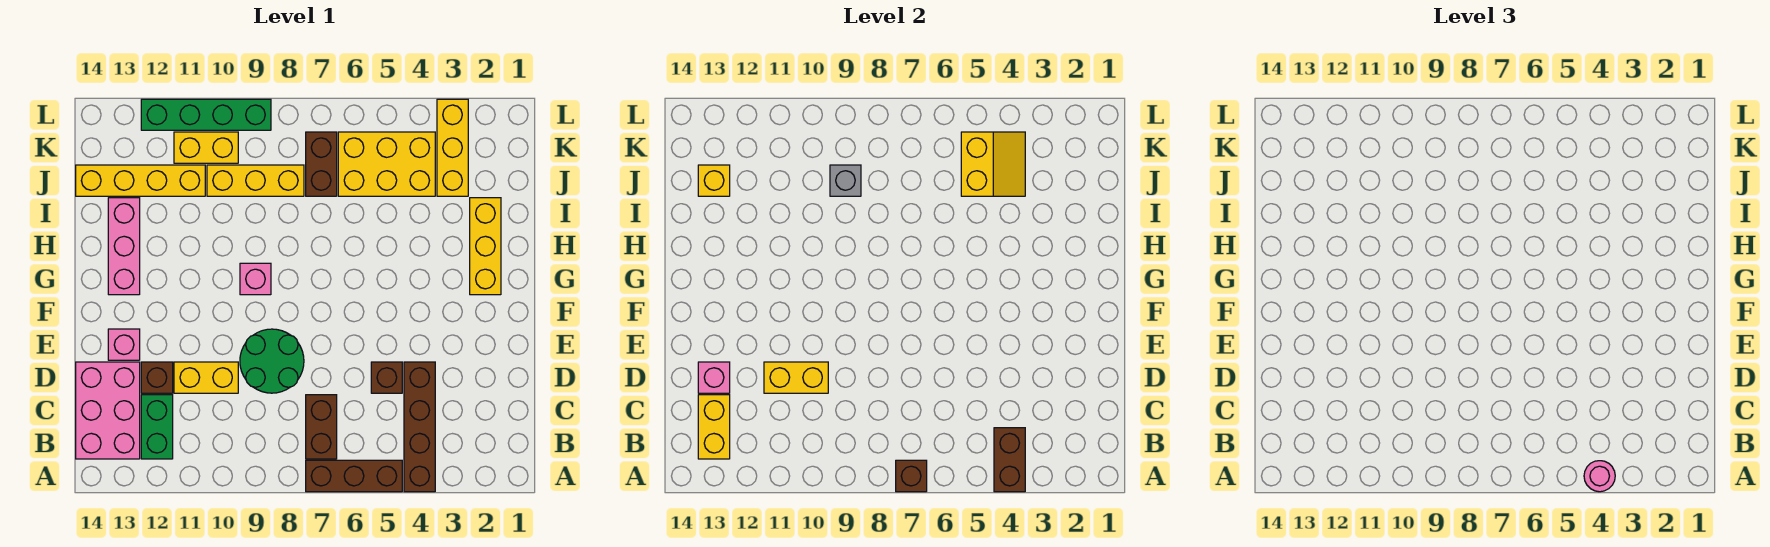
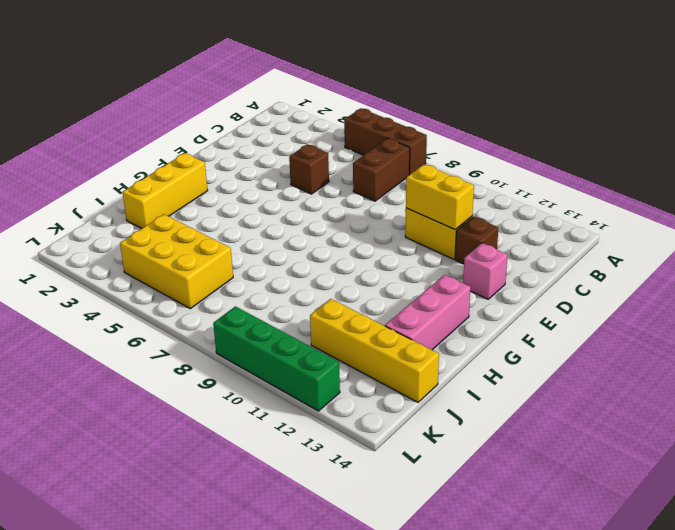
none -> brown brick A4:D4 level 1
none -> green brick B12:C12 level 1
none -> pink brick B13:D14 level 1

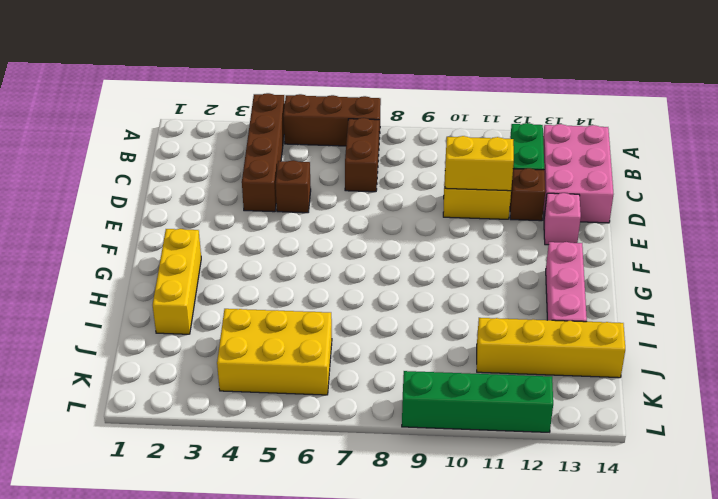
none -> green round brick D8:E9 level 1
none -> pink brick G9 level 1
none -> yellow brick J3:L3 level 1

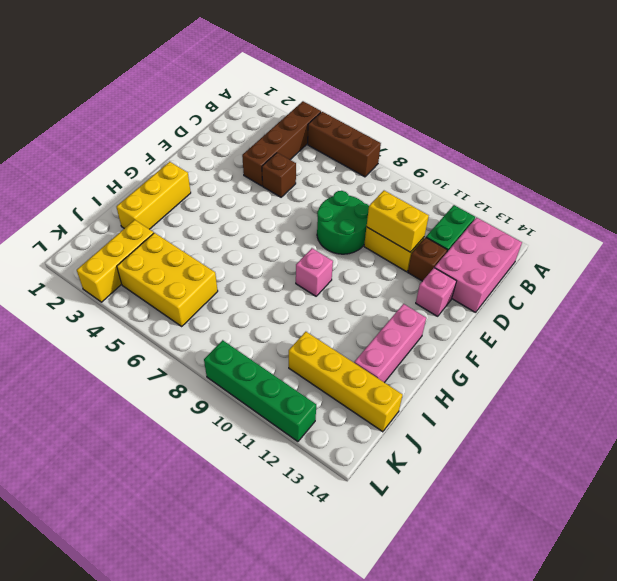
none -> brown brick B7:C7 level 1
none -> brown brick J7:K7 level 1
none -> yellow brick J8:J10 level 1

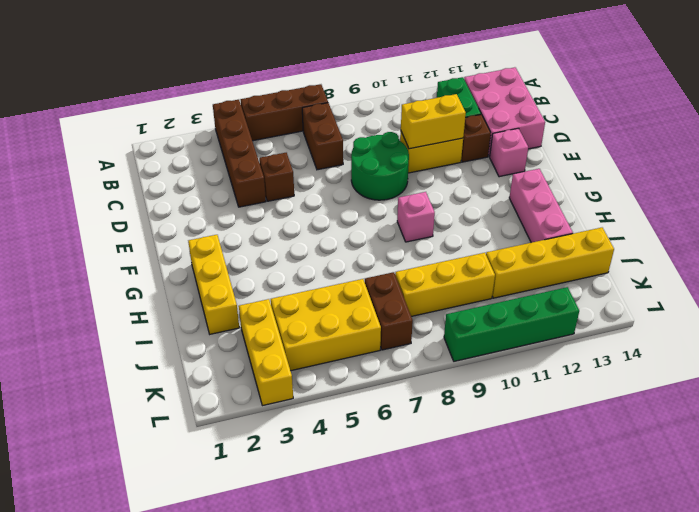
none -> yellow brick K10:K11 level 1
none -> brown brick A4:B4 level 2
none -> brown brick A7 level 2

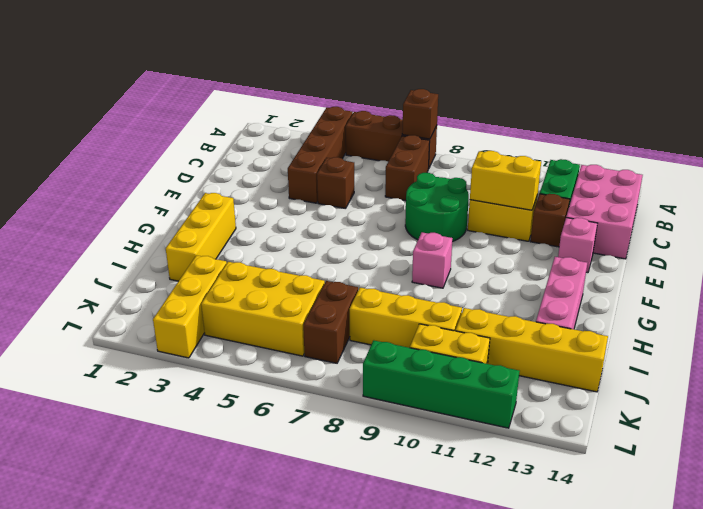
none -> brown brick A4:B4 level 2
none -> yellow brick B13:C13 level 2
none -> pink brick D13 level 2

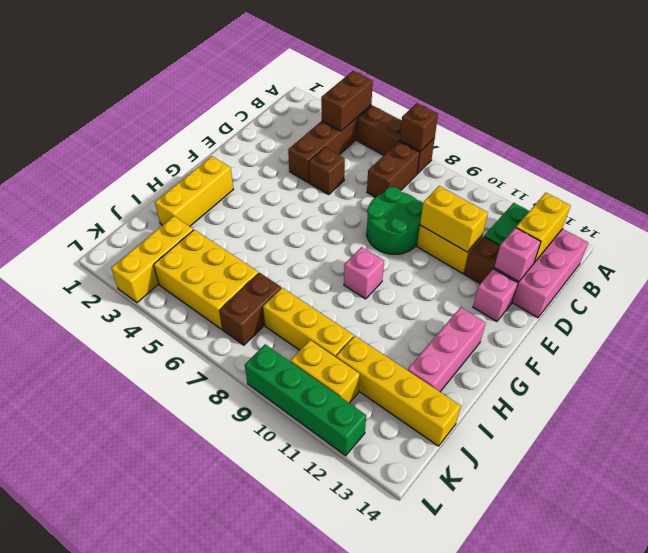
none -> yellow slope J4:K5 level 2 top 5
none -> grey brick J9 level 2
none -> yellow brick J13 level 2

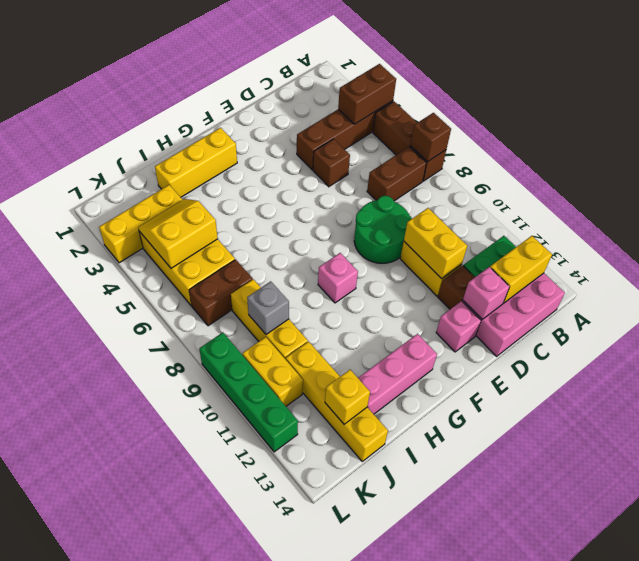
none -> pink round brick A4 level 3

